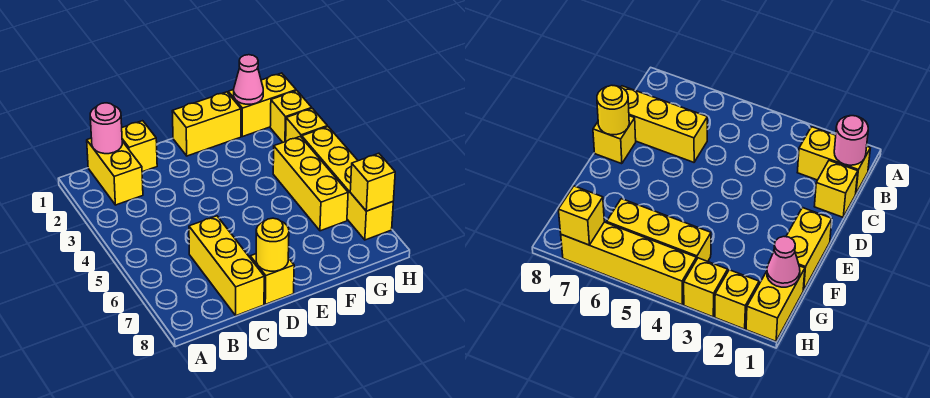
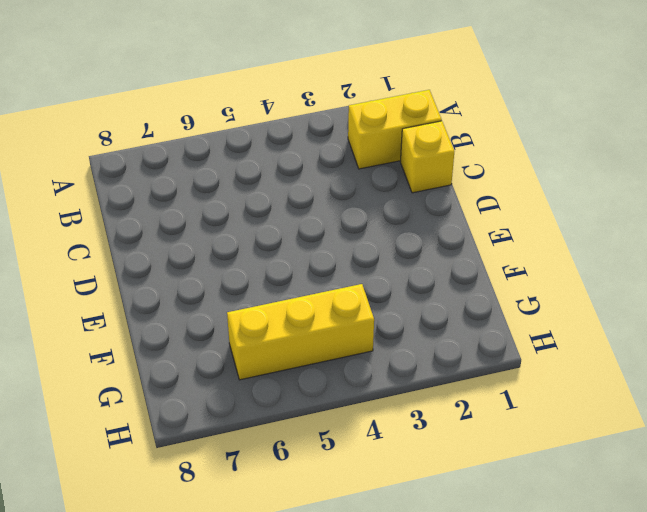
none -> yellow brick C6:C8 level 1
none -> yellow brick D8 level 1
none -> yellow brick E1:F1 level 1

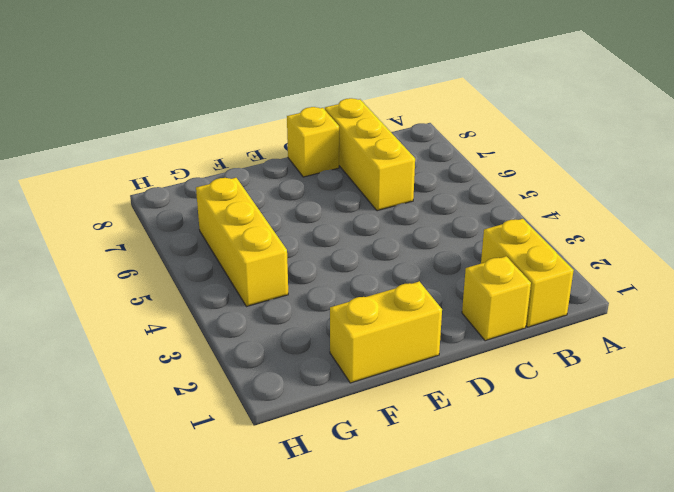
none -> yellow brick G1:H1 level 1
none -> yellow brick H2 level 1
none -> yellow brick H3 level 1

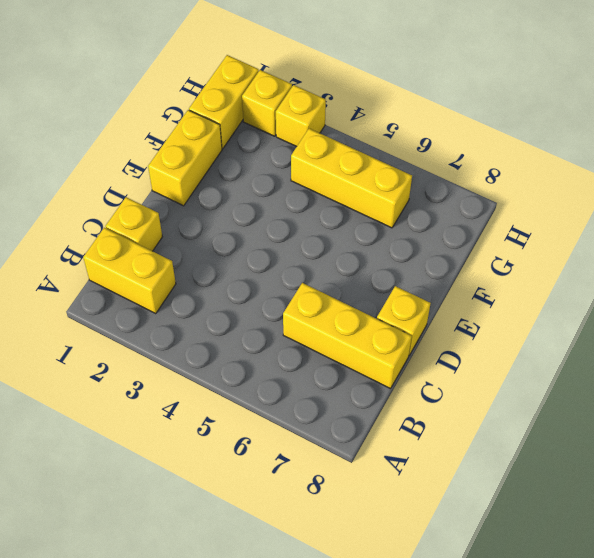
none -> yellow brick H4:H7 level 1
none -> pink round brick B1 level 2
none -> yellow round brick D8 level 2

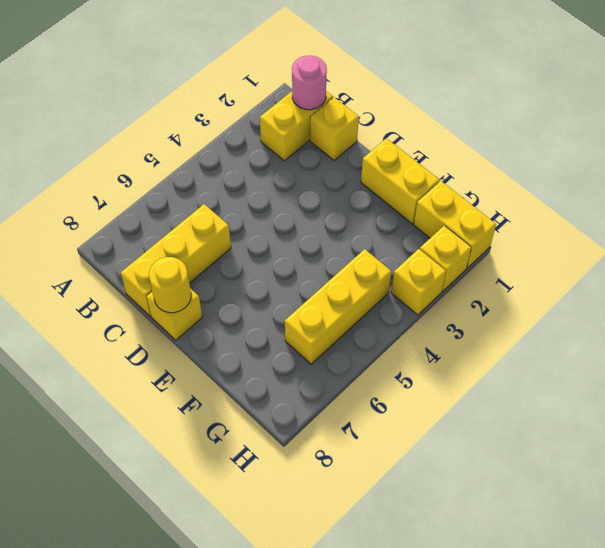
none -> yellow brick H4:H7 level 1
none -> pink cone G1 level 2
none -> yellow brick H7 level 2

